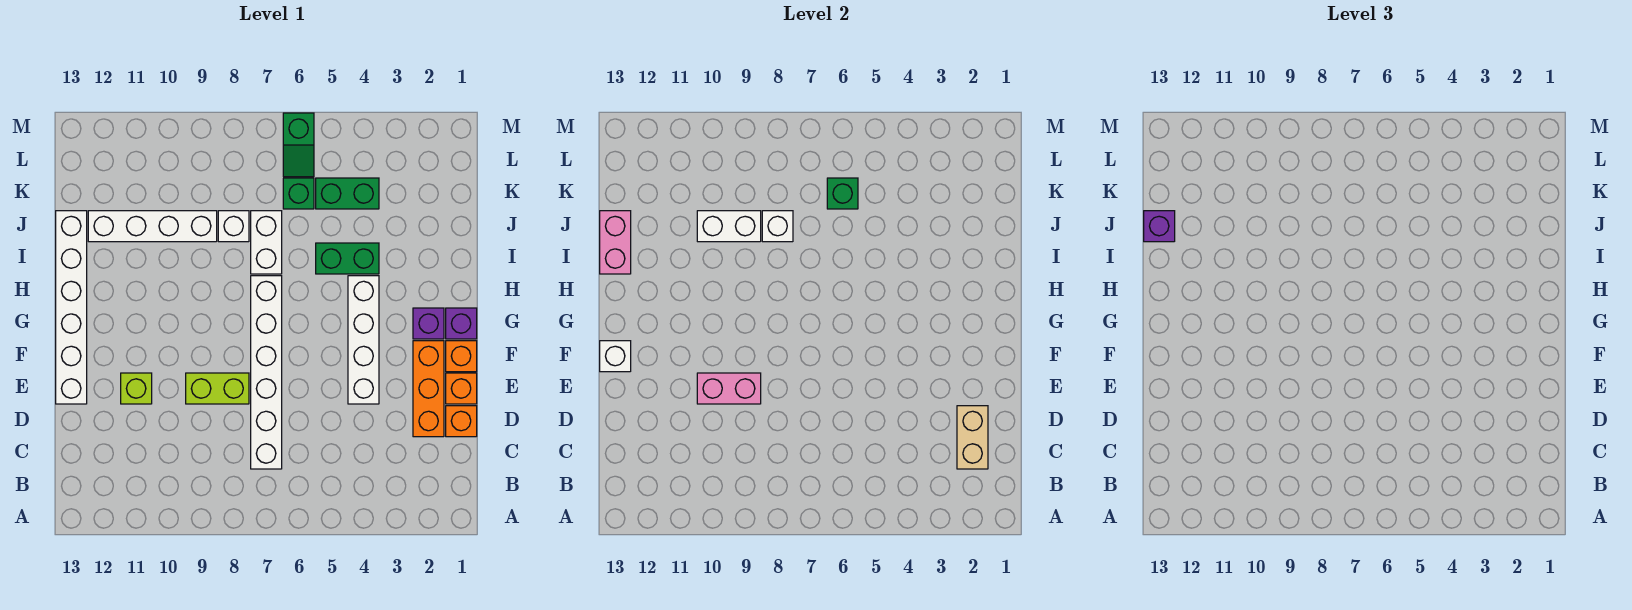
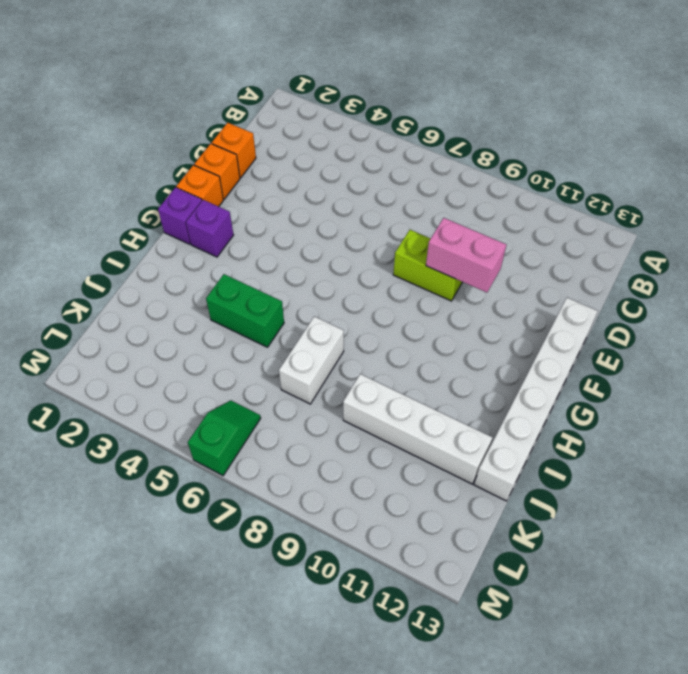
none -> white brick C7:H7 level 1
none -> orange brick D2:F2 level 1
none -> white brick E4:H4 level 1

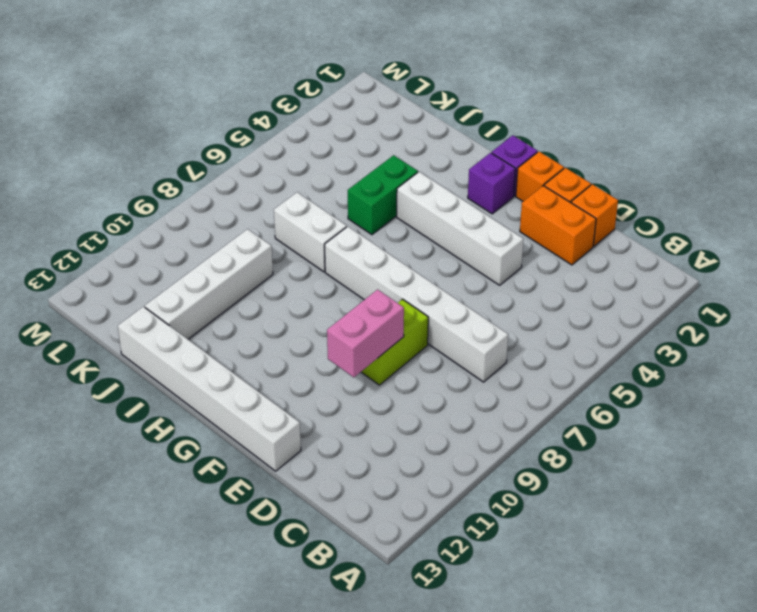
orange brick D2:E2 level 1 -> orange brick D2:F2 level 1
none -> lime brick E11 level 1
none -> white brick J8 level 1
none -> green brick K4:K5 level 1

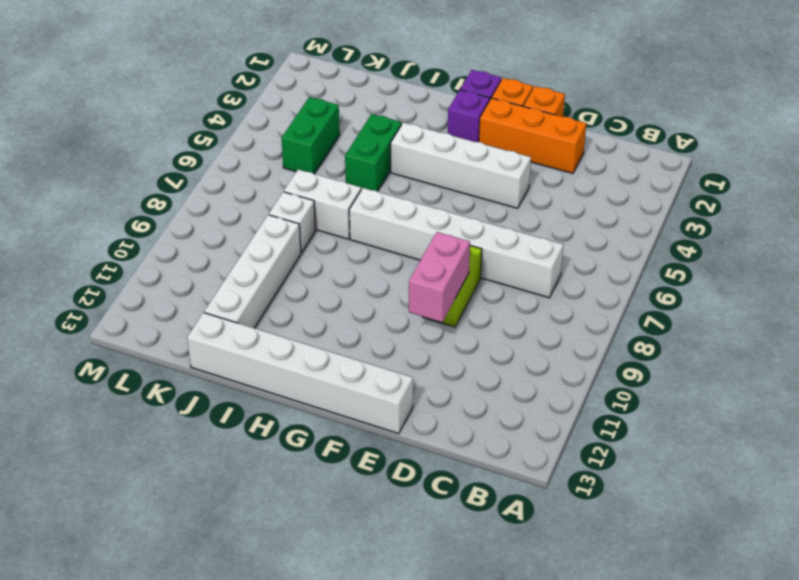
none -> orange brick D1 level 1
none -> lime brick E11 level 1
none -> green brick K6 level 1

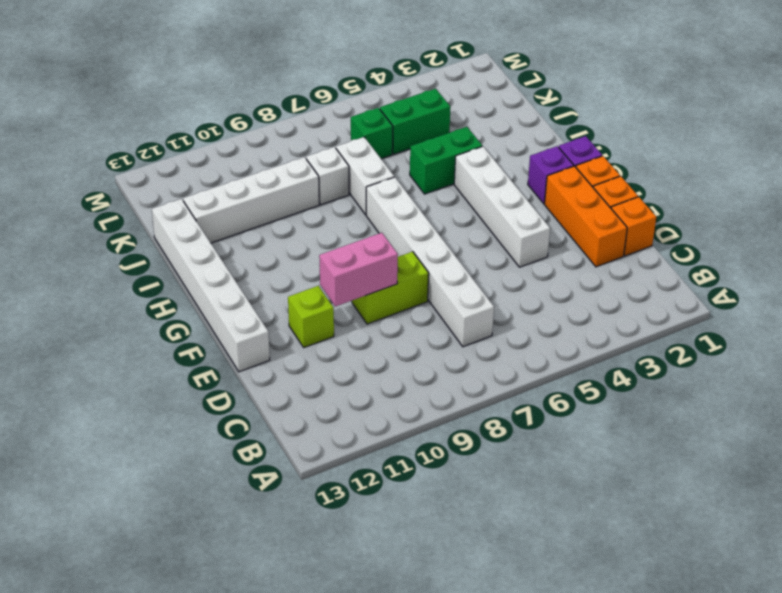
none -> green slope L6:M6 level 1 top M
none -> tan brick C2:D2 level 2
none -> white brick F13 level 2

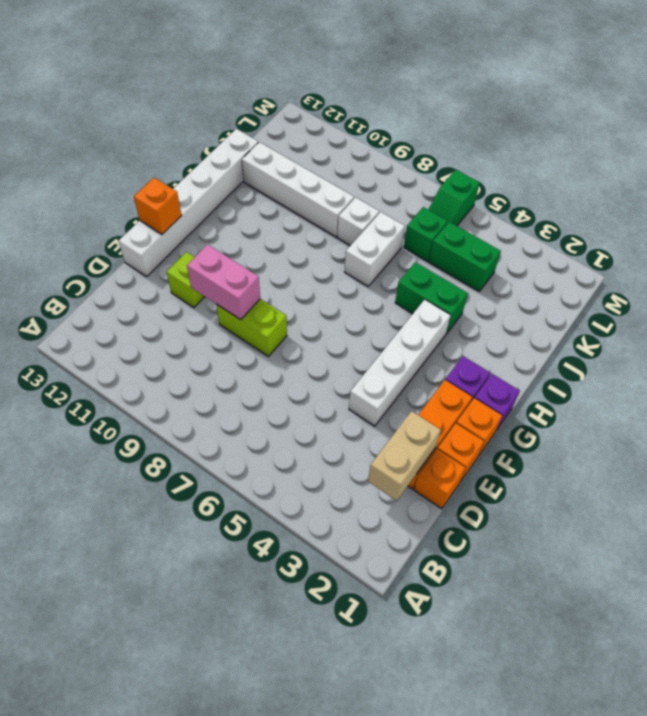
orange brick F13 level 2 -> white brick F13 level 2
none -> white brick C7:H7 level 1
none -> pink brick I13:J13 level 2
none -> white brick J8 level 2

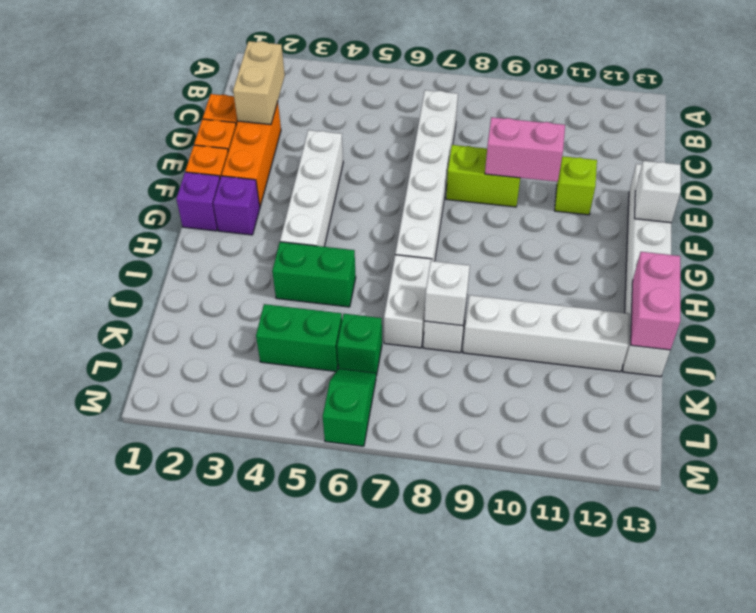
none -> white brick J9:J10 level 2
none -> green brick K6 level 2
none -> purple brick J13 level 3

